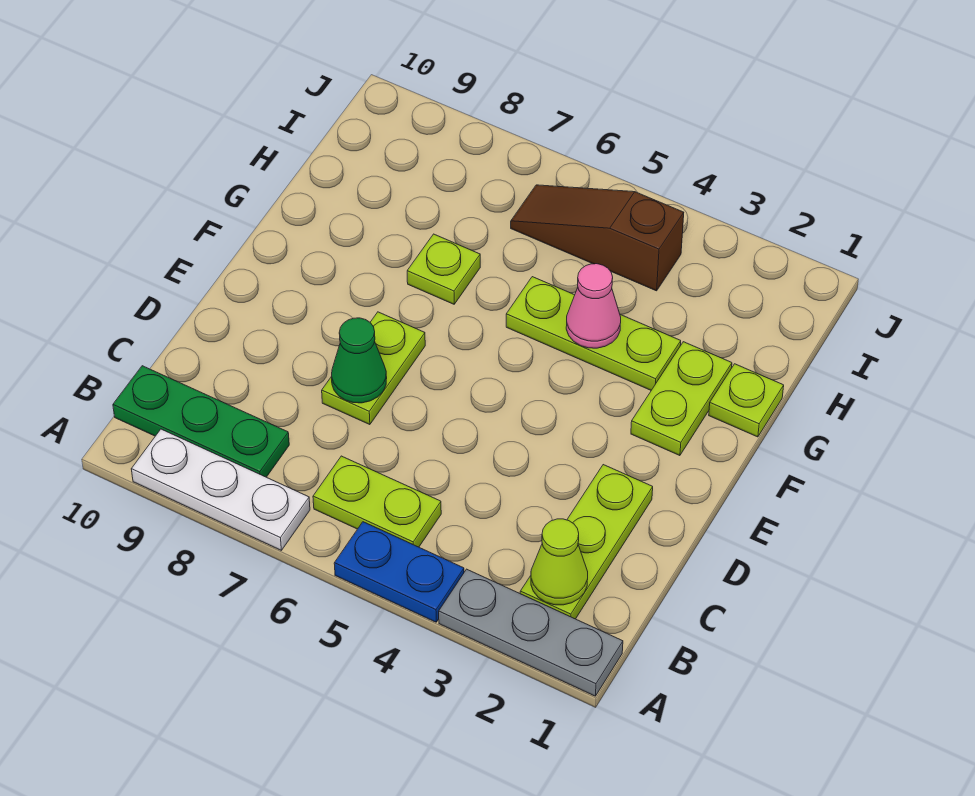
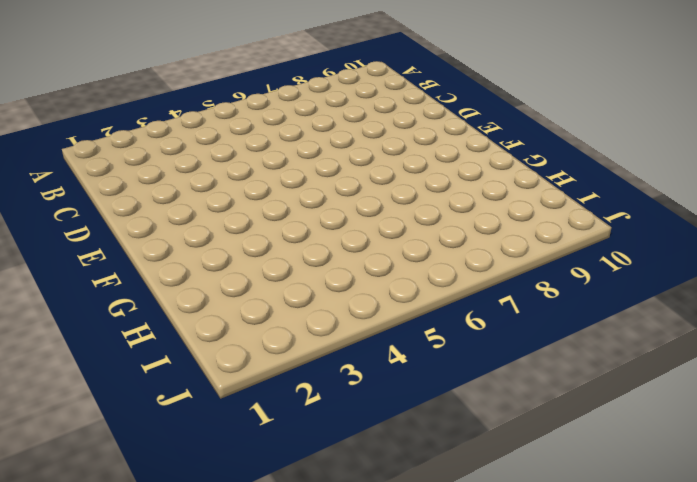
none -> grey plate A1:A3 level 1
none -> blue plate A4:A5 level 1
none -> white plate A7:A9 level 1

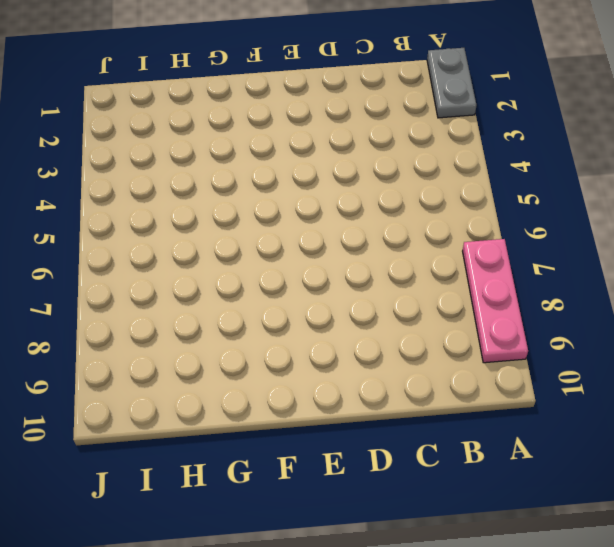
grey plate A1:A2 level 1 -> grey plate A1:A3 level 1
pink plate A7:A9 level 1 -> white plate A7:A9 level 1
none -> blue plate A4:A5 level 1
none -> lime plate B2:D2 level 1
none -> lime plate B5:B6 level 1

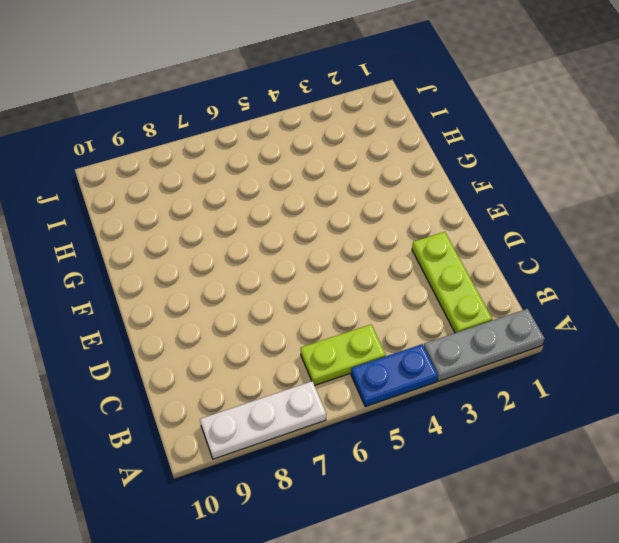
none -> green plate B8:B10 level 1
none -> lime plate D7:E7 level 1
none -> lime plate F2:G2 level 1

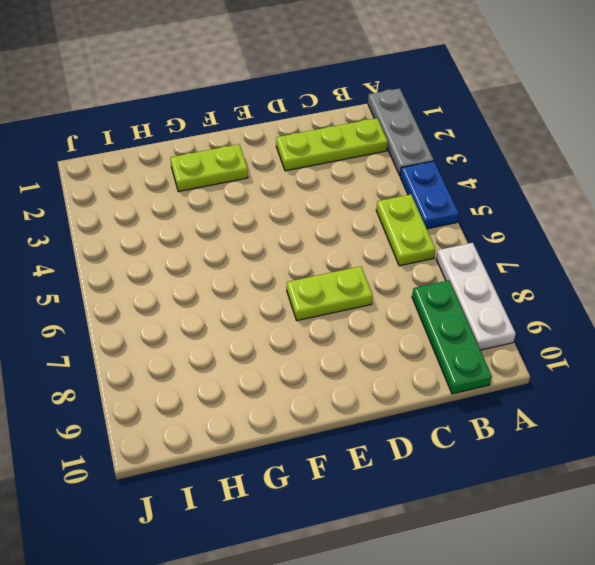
none -> lime plate G1 level 1
none -> lime plate G3:G5 level 1
none -> lime plate G7 level 1

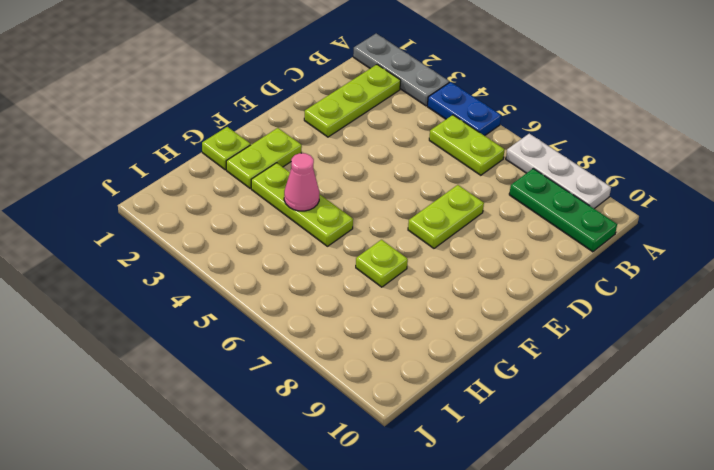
none -> brown slope I4:I6 level 1 top 4
none -> lime cone B2 level 2
none -> green cone D7 level 2

